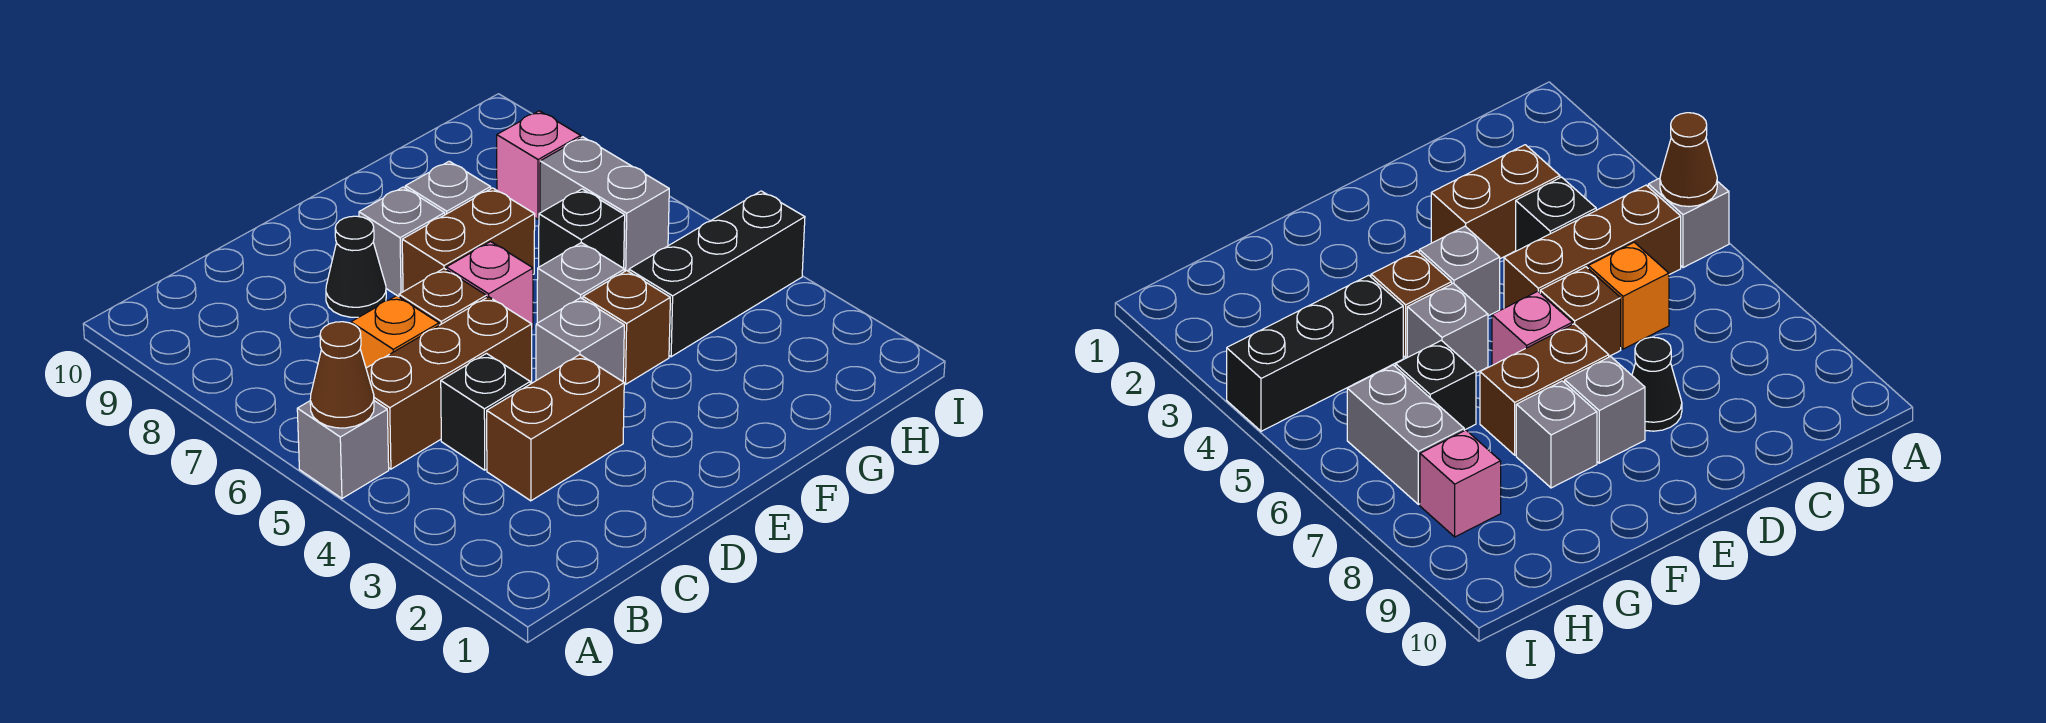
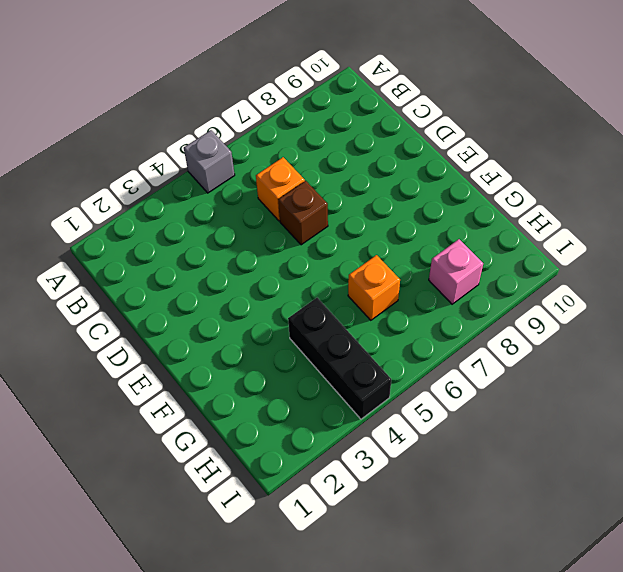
orange brick G6 level 1 -> black brick G6 level 1
none -> brown brick B5:D5 level 1
none -> brown brick C3:D3 level 1
none -> black brick C4 level 1

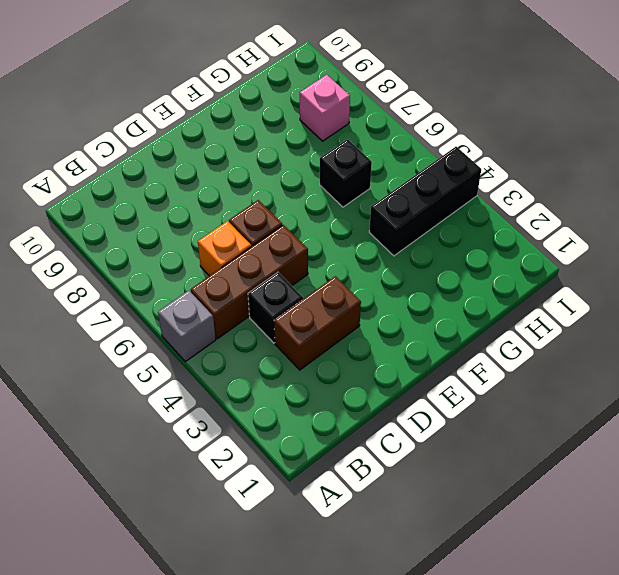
none -> black cone D8 level 1
none -> grey brick E4 level 1
none -> pink brick E6 level 1

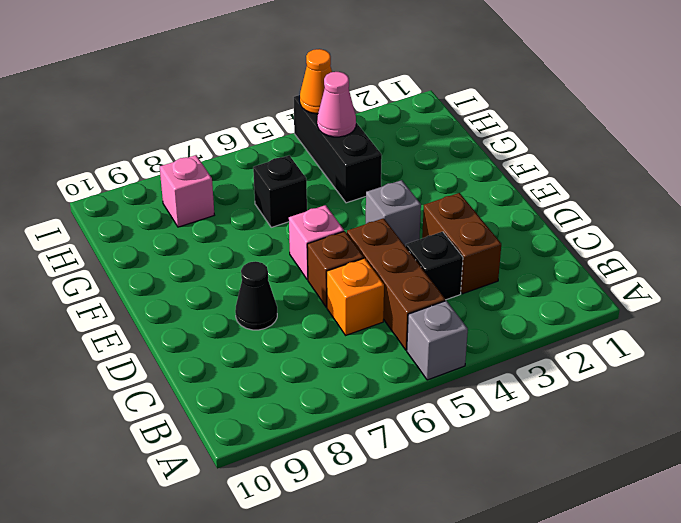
pink cone H4 level 2 -> none
orange cone I4 level 2 -> none
none -> brown brick E7:F7 level 1
none -> grey brick E8 level 1
none -> brown brick F4 level 1

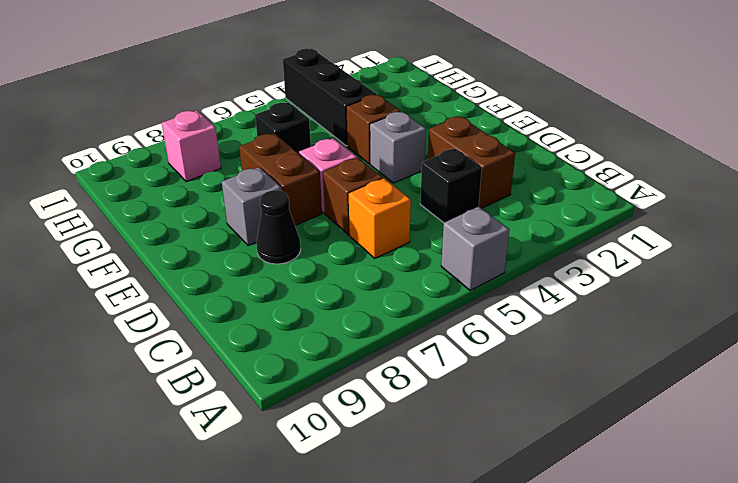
none -> brown brick B5:D5 level 1
none -> grey brick F5 level 1
none -> grey brick F8 level 1

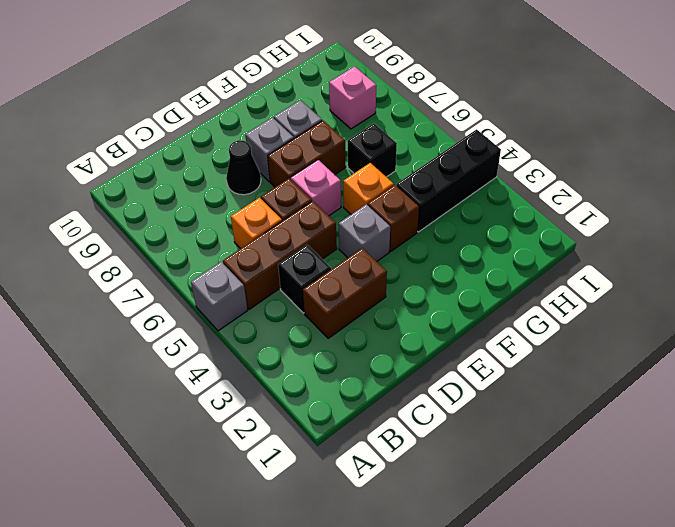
orange brick F5 level 1 -> grey brick F5 level 1
none -> grey brick H6:H7 level 1
none -> brown cone A5 level 2

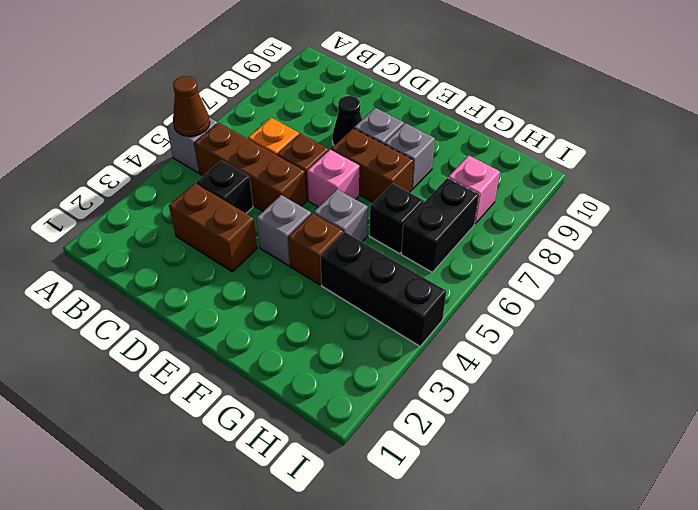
black brick H6:H7 level 1 -> grey brick H6:H7 level 1

